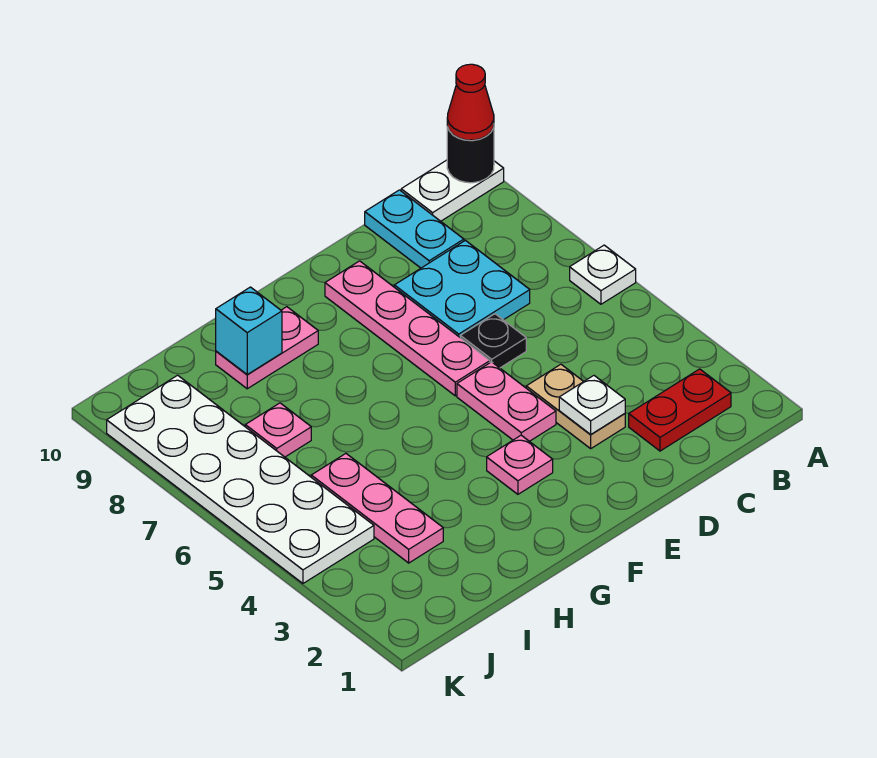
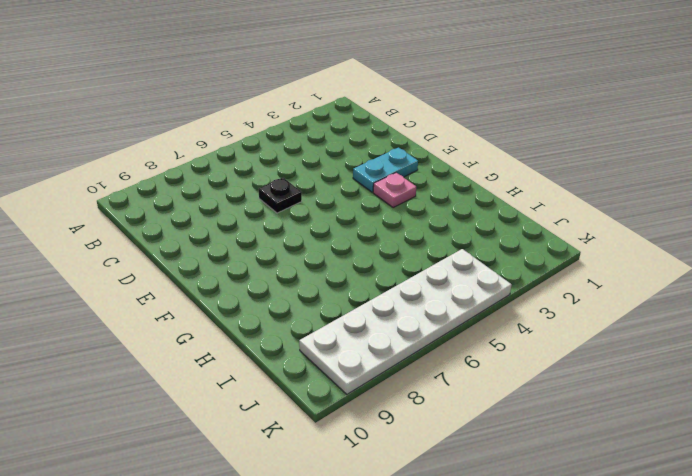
cyan plate E2:E3 level 1 -> cyan plate C9:C10 level 1
none -> white plate A6 level 1
none -> white plate A10:B10 level 1
none -> red plate B2:C2 level 1

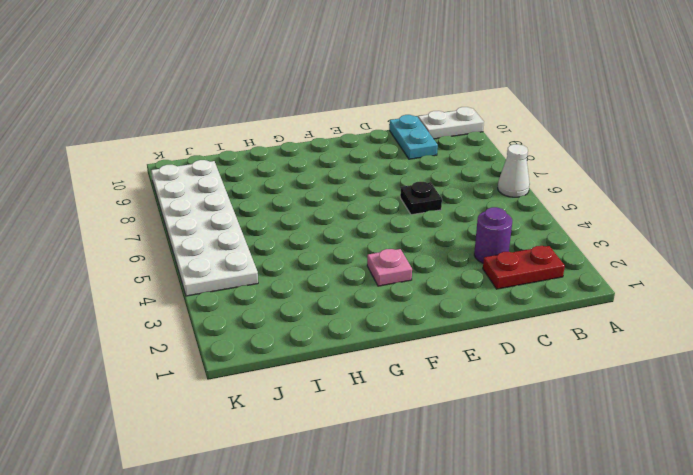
white cone A6 level 1 -> white plate A6 level 1
purple round brick C3 level 1 -> none
none -> cyan plate C7:D8 level 1
none -> tan plate D3:D4 level 1
none -> pink plate E4:E5 level 1

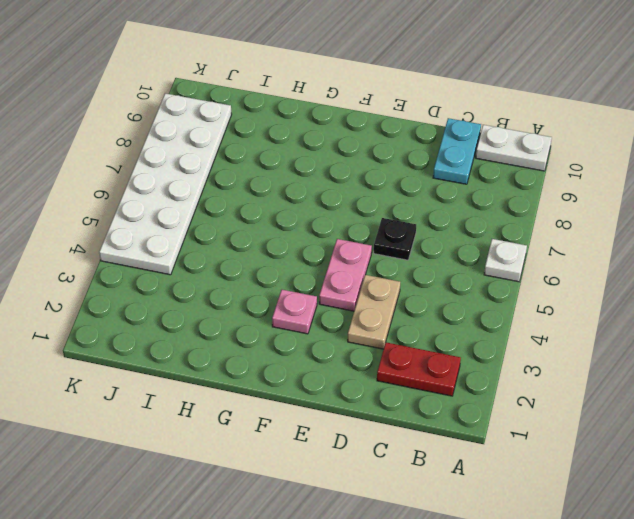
none -> cyan plate C7:D8 level 1
none -> pink plate E6:E9 level 1
none -> pink plate G9:H9 level 1

